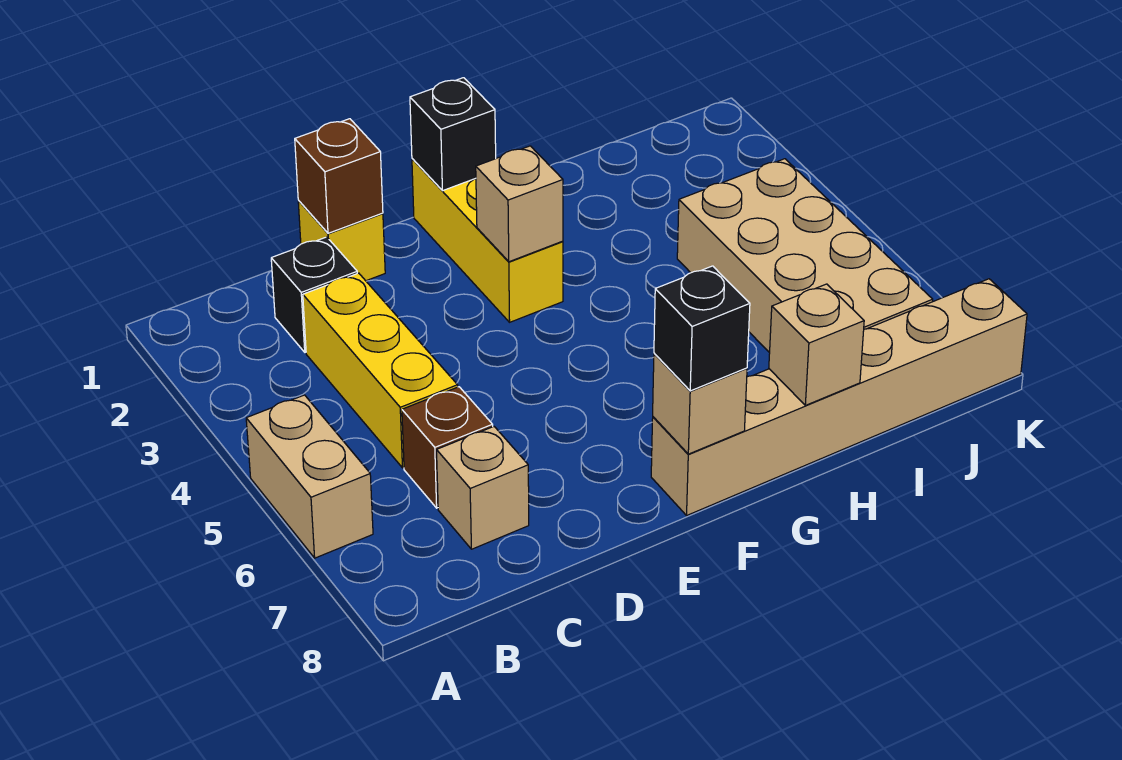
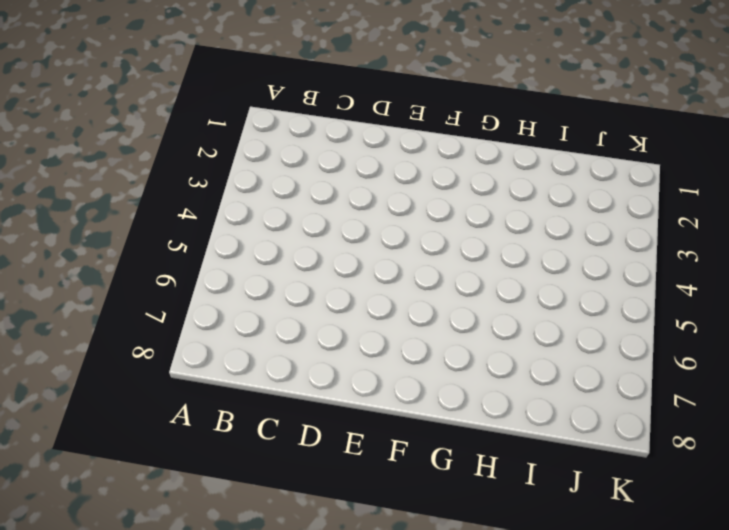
none -> tan brick A5:A6 level 1
none -> black brick C2 level 1
none -> yellow brick C3:C5 level 1

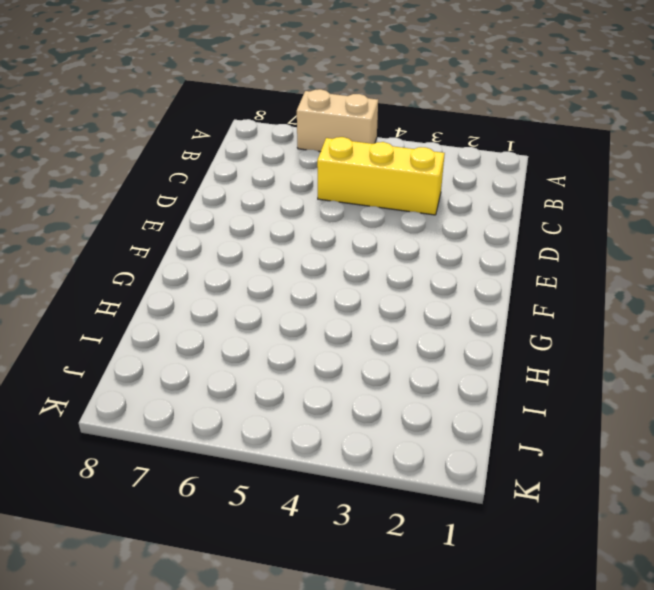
none -> black brick C2 level 1
none -> brown brick C6 level 1
none -> tan brick C7 level 1

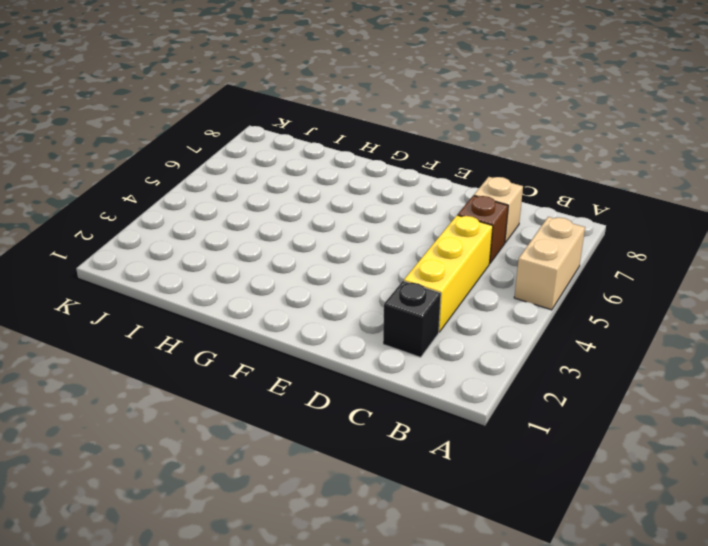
none -> yellow brick D1 level 1
none -> yellow brick F1:F3 level 1
none -> tan brick F8:K8 level 1

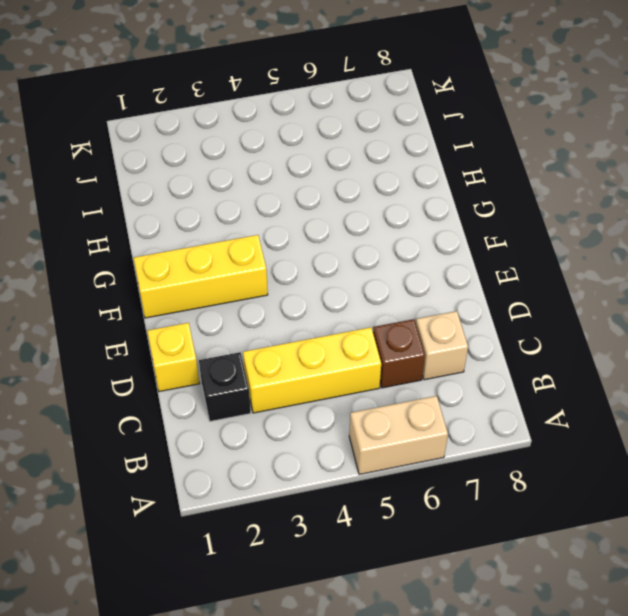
none -> tan brick F8:K8 level 1
none -> tan brick I4:J7 level 1
none -> brown brick D1 level 2

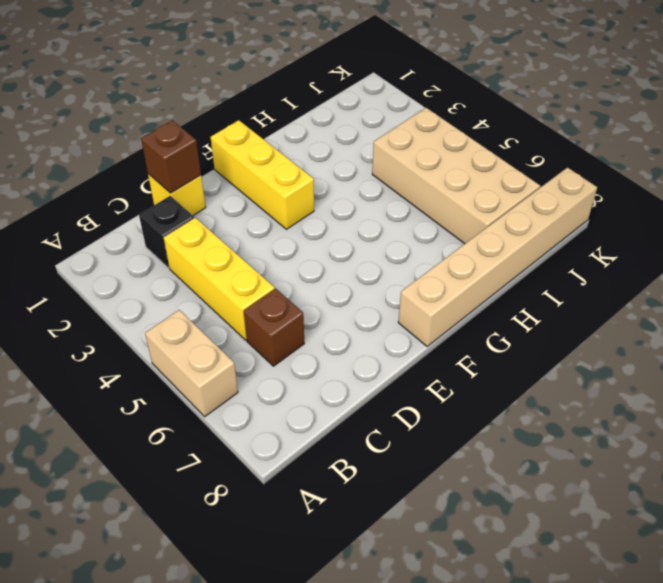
none -> tan brick C7 level 1
none -> black brick F1 level 2
none -> tan brick F3 level 2

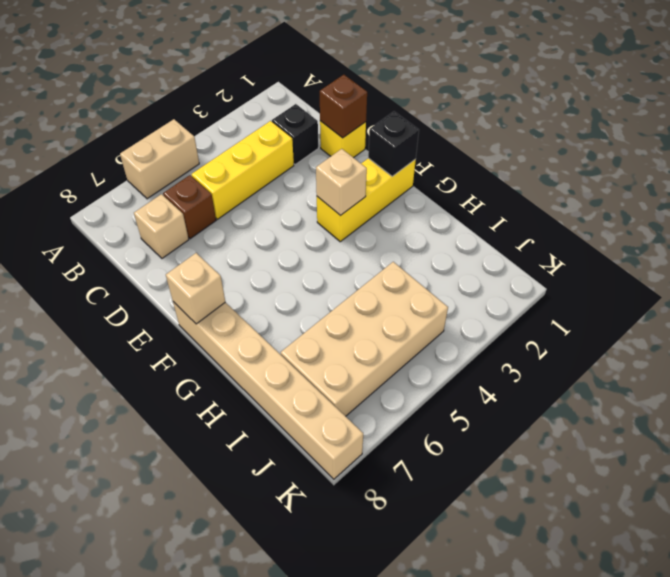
none -> tan brick H8 level 2
none -> black brick F8 level 3

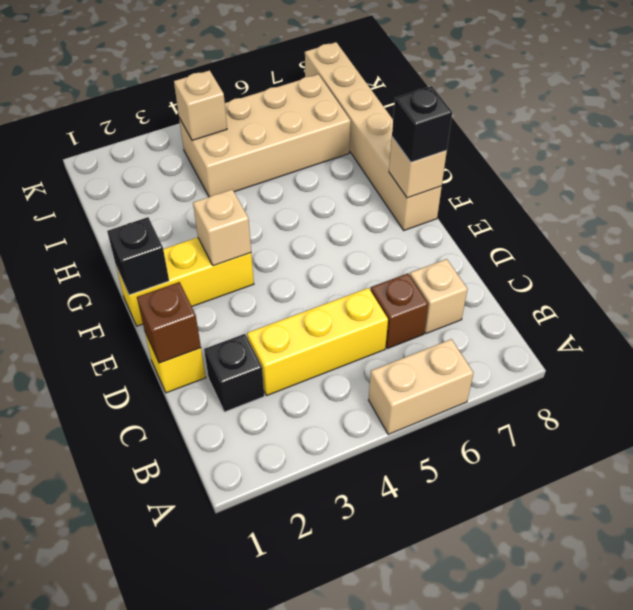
tan brick J4 level 2 -> tan brick H8 level 2

